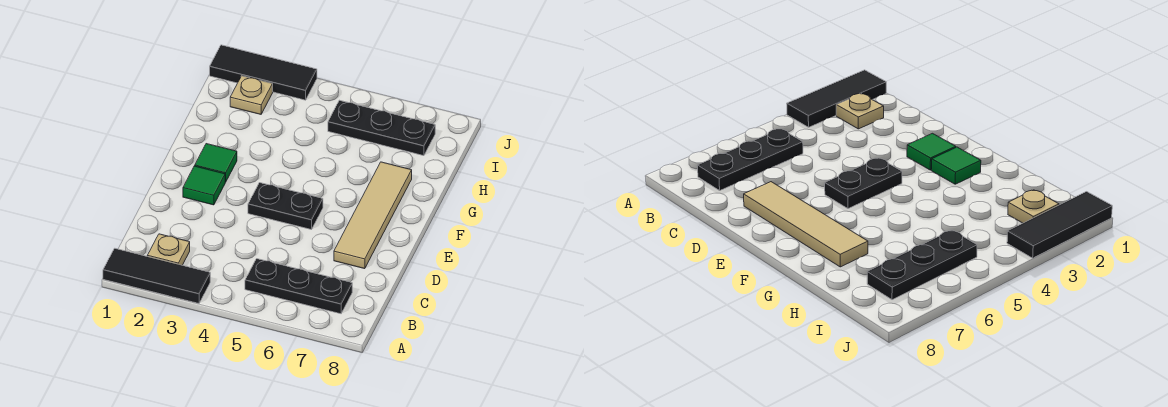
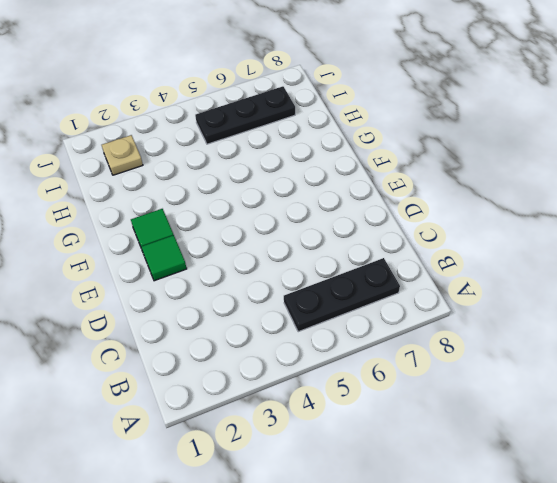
none -> black tile A1:A3 level 1
none -> tan plate B2 level 1

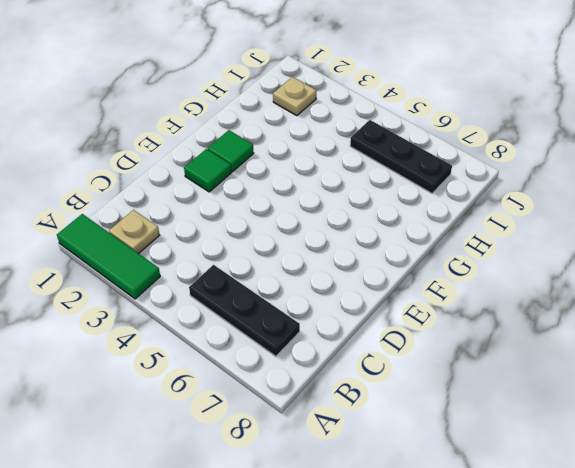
green tile A1:A3 level 1 -> black tile A1:A3 level 1
none -> tan tile D7:G7 level 1
none -> black plate E4:E5 level 1

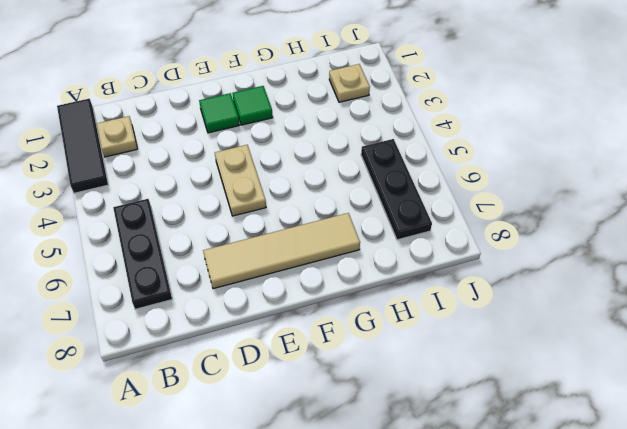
tan plate E4:E5 level 1 -> black plate E4:E5 level 1
none -> black tile J1:J3 level 1

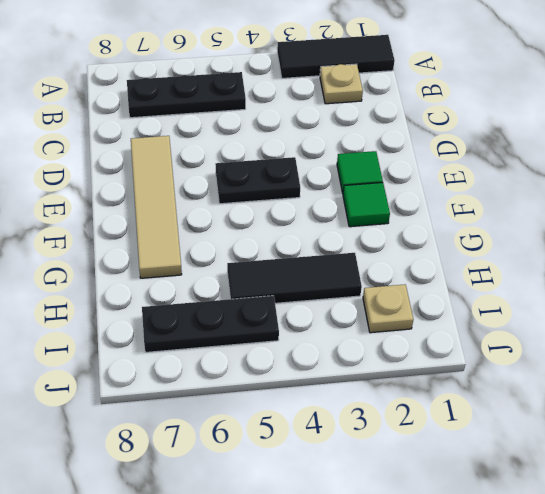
black tile H3:H5 level 1 -> black tile J1:J3 level 1

